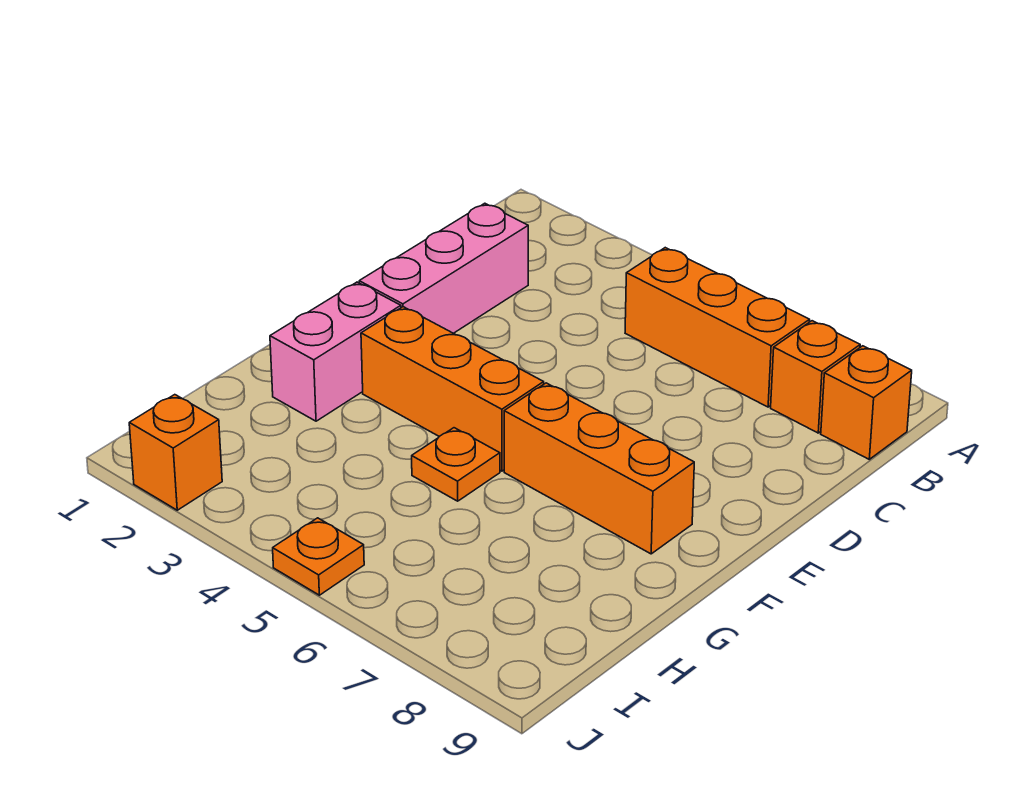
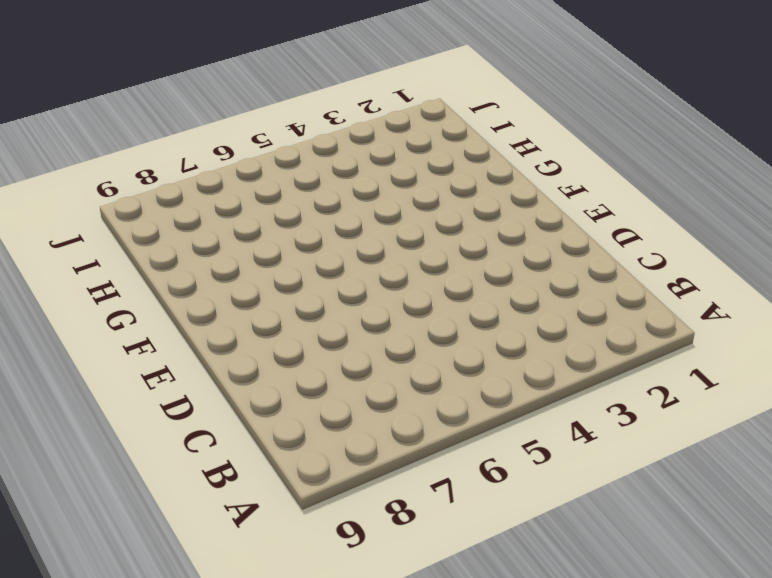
none -> orange brick B5:B7 level 1
none -> orange brick B8 level 1

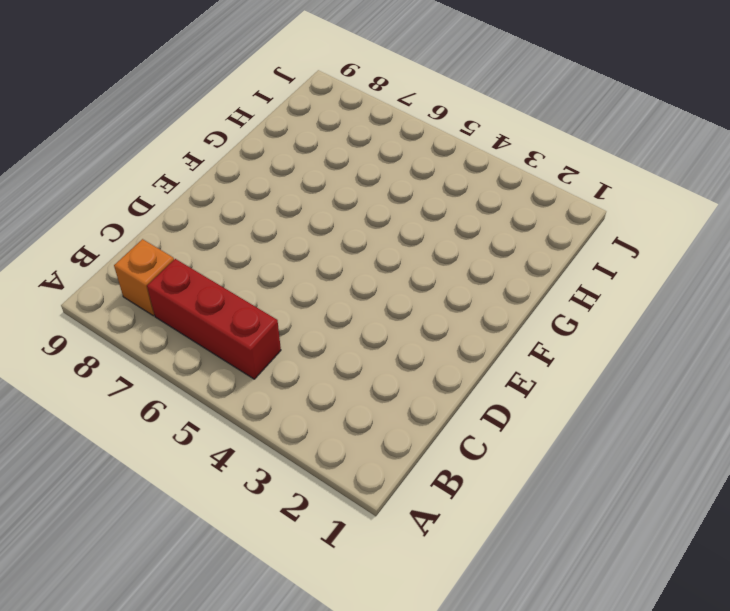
red brick B5:B7 level 1 -> orange brick B5:B7 level 1
none -> orange brick B9 level 1
none -> pink brick C2:E2 level 1

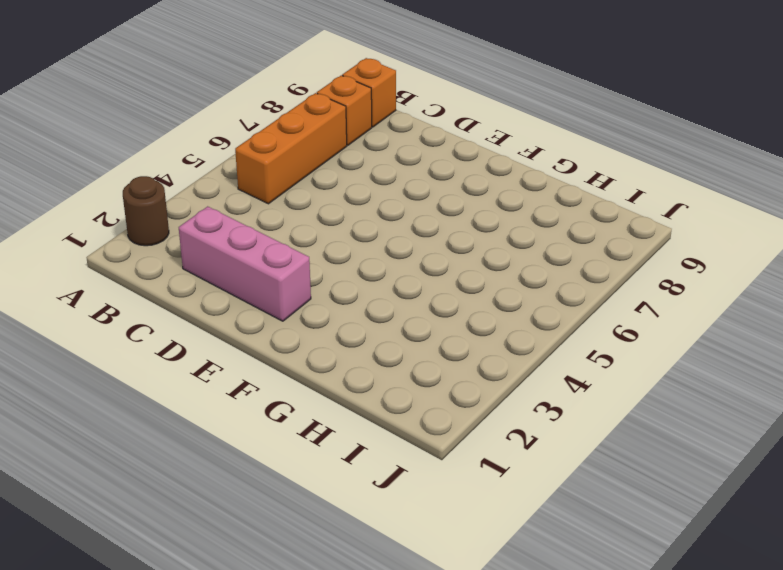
brown round brick A2 level 1 -> none
none -> pink brick F2:G2 level 1
none -> orange brick F3:F5 level 1

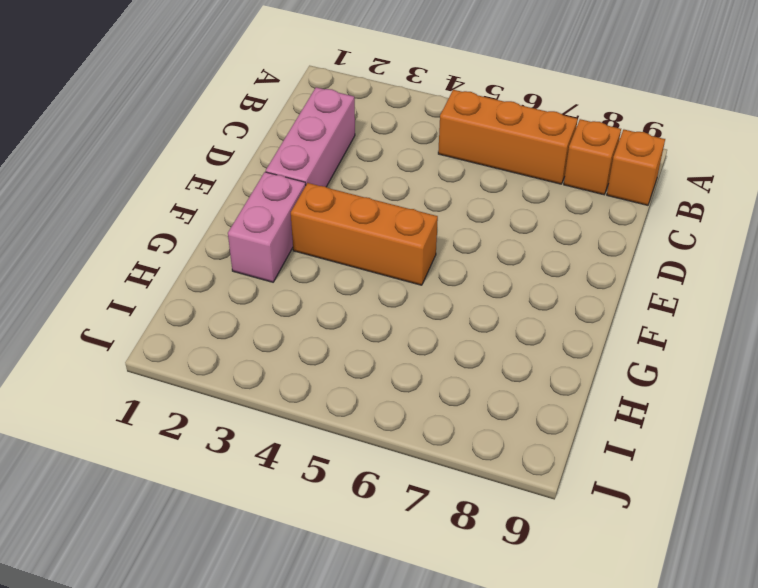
none -> orange brick F6:F8 level 1
none -> orange plate G5 level 1

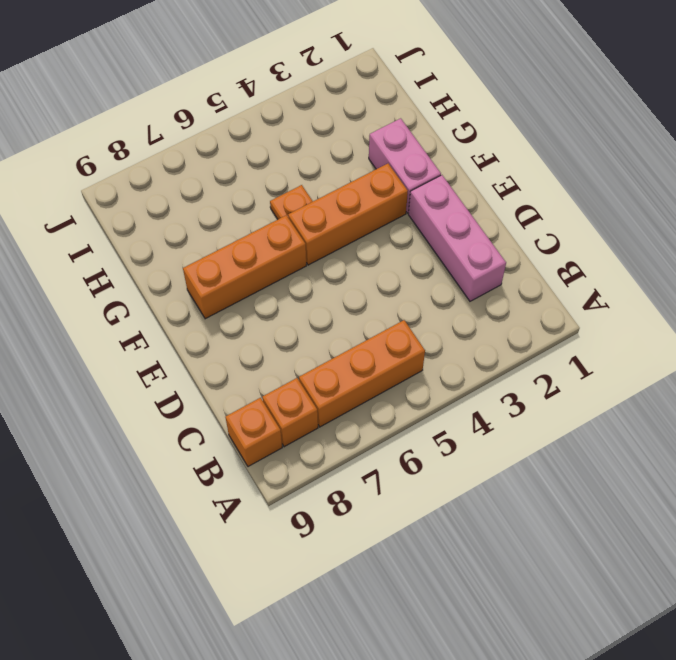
none -> orange brick J2 level 1
none -> orange plate J5 level 1

